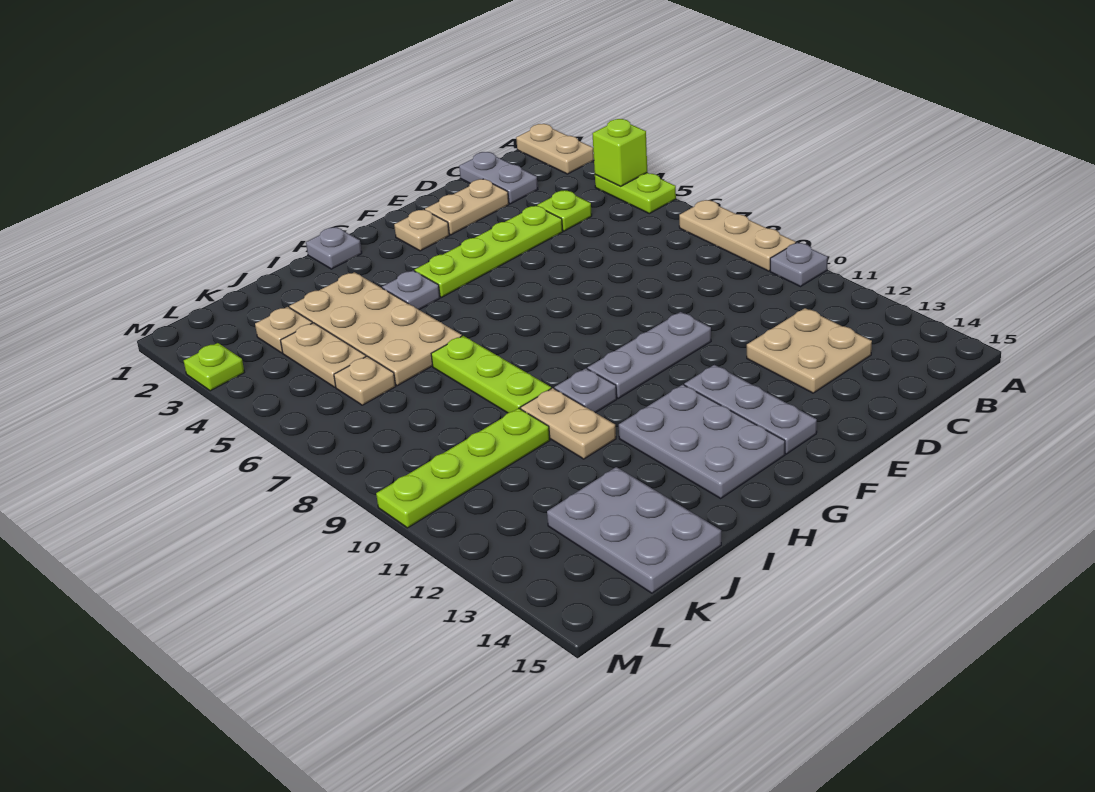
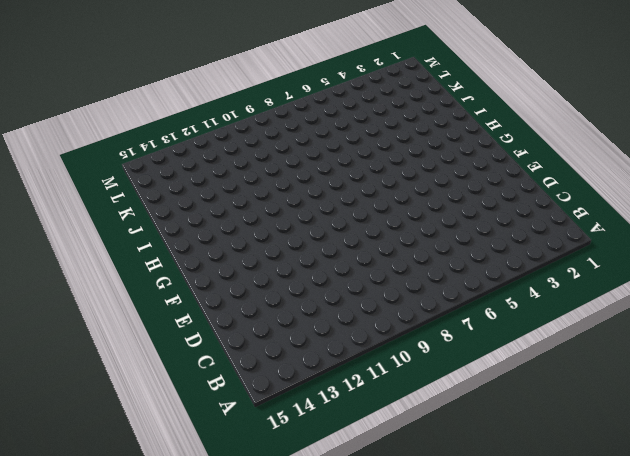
none -> tan plate A1:A2 level 1
none -> lime plate A4:A5 level 1
none -> tan plate A7:A9 level 1

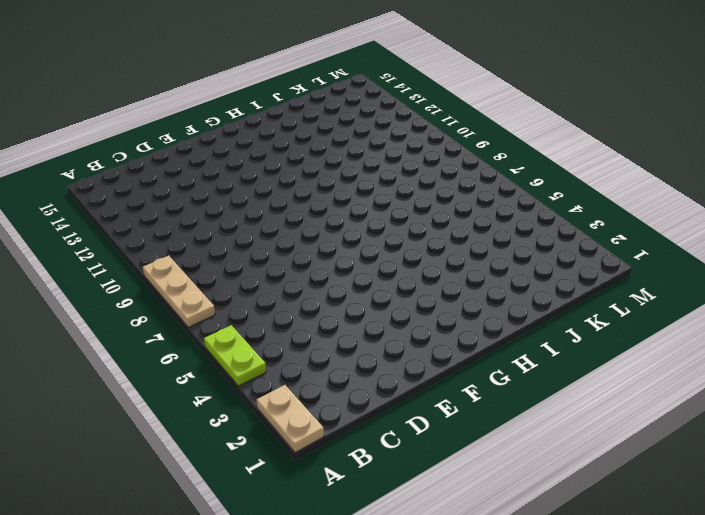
none -> grey plate A10 level 1
none -> grey plate C1:C2 level 1
none -> lime plate C4 level 1

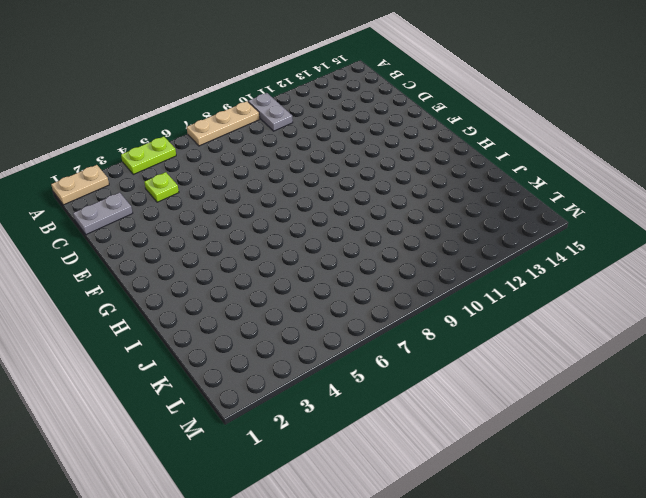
grey plate A10:B10 level 1 -> grey plate A10 level 1
none -> tan plate C12:D13 level 1
none -> tan plate D2:E2 level 1
none -> lime plate D4:G4 level 1

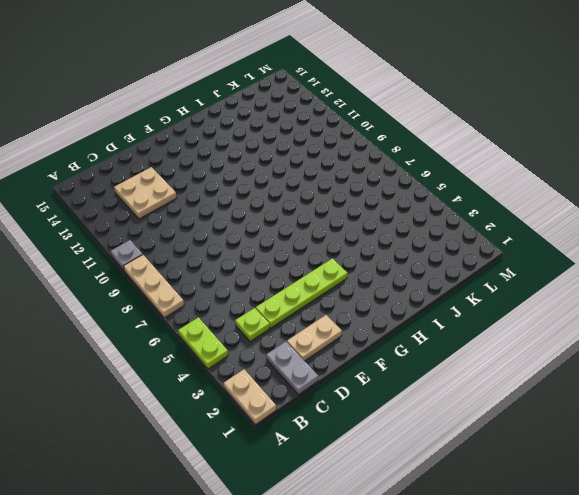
none -> grey plate E10:G10 level 1
none -> tan plate F2 level 1
none -> grey plate F12:F14 level 1

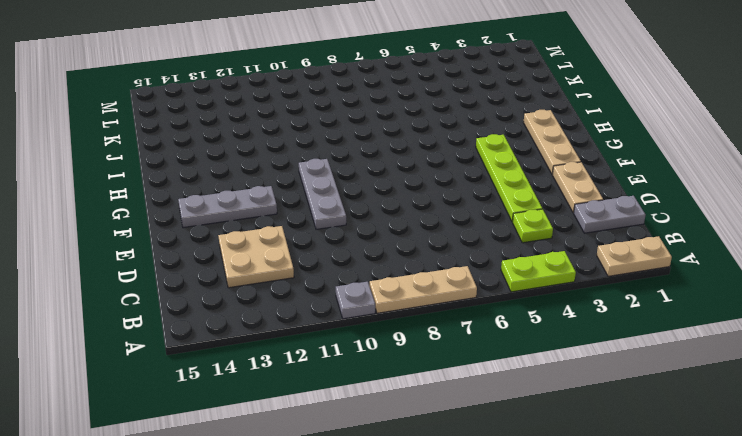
tan plate F2:H2 level 1 -> tan plate F2 level 1
none -> grey plate G12:H14 level 1
none -> grey plate H1 level 1
none -> grey plate H4 level 1

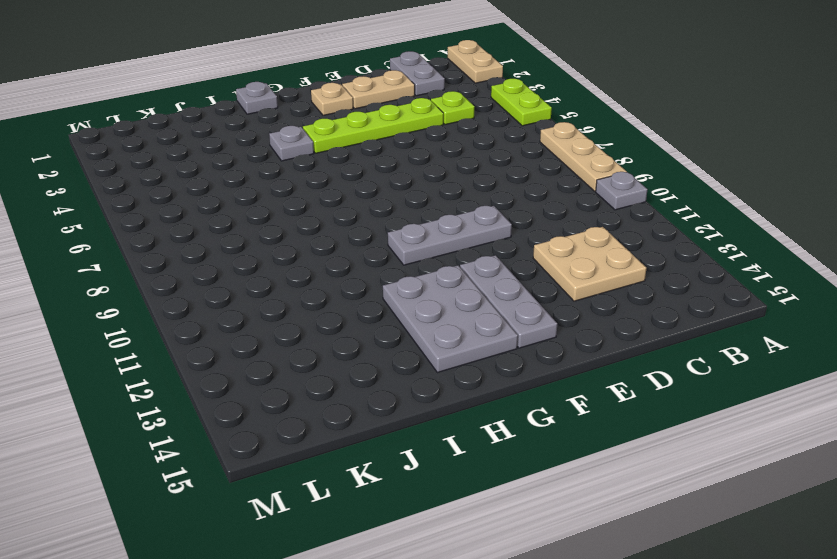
none -> grey plate H10 level 1
none -> tan plate I3:J6 level 1
none -> lime plate I7:I9 level 1

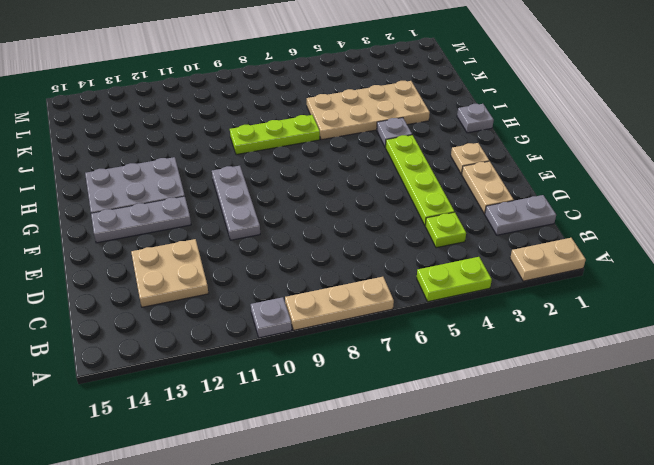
none -> grey plate H10 level 1
none -> tan plate I10:I11 level 1
none -> lime plate J10:M10 level 1

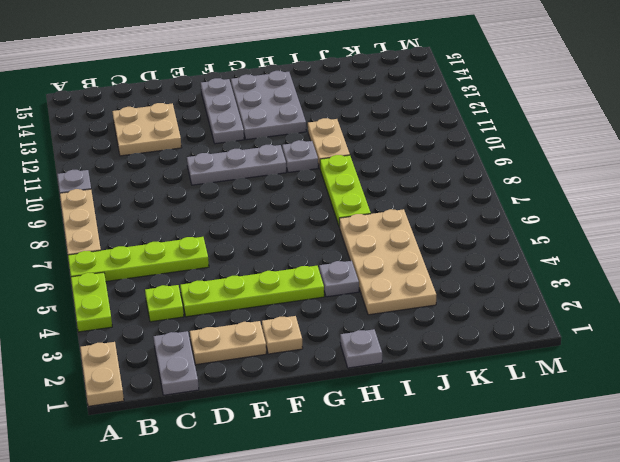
lime plate A6:D6 level 1 -> lime plate J10:M10 level 1
none -> grey plate J13:K15 level 1
none -> tan plate K3 level 1
none -> tan plate K4:K5 level 1

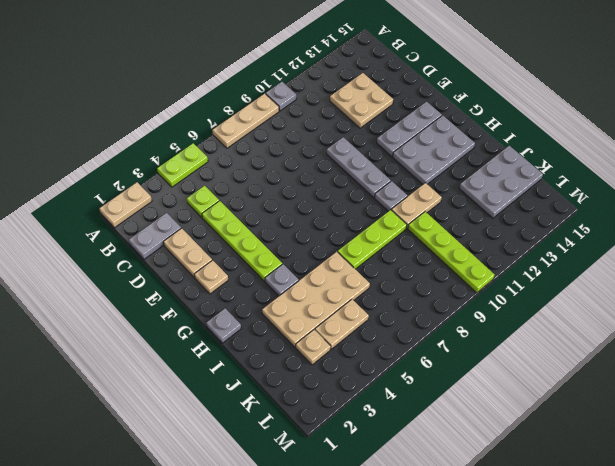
none -> tan plate K6 level 1
none -> lime plate M3 level 1
none -> lime brick A4 level 2

